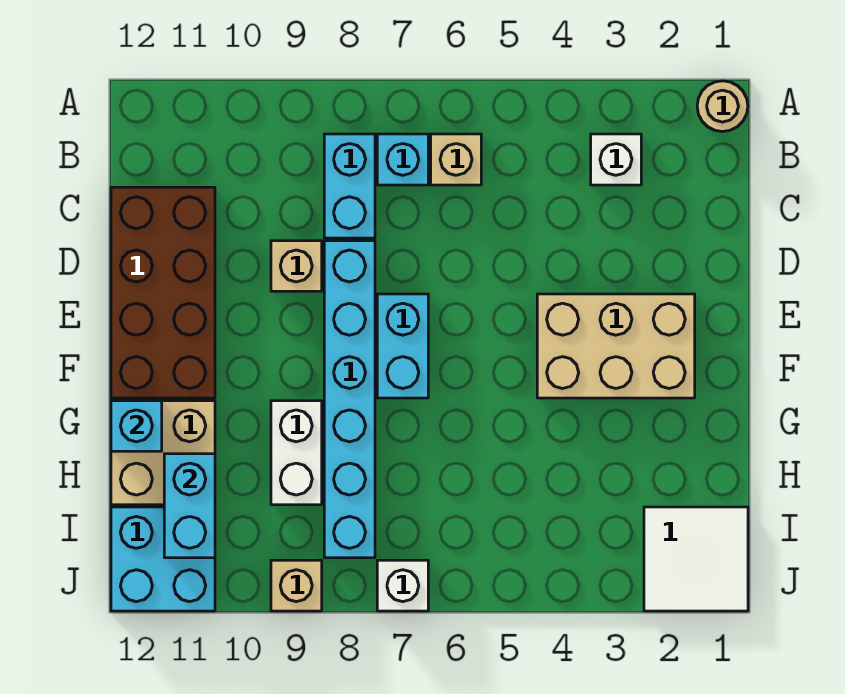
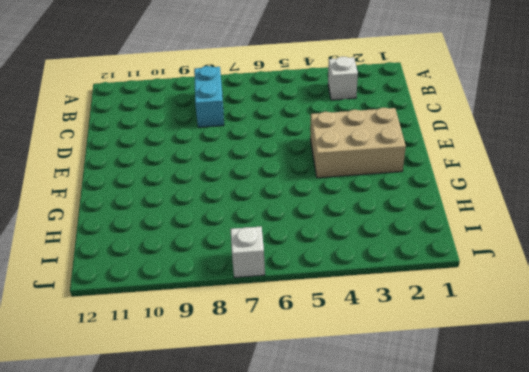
none -> tan round brick A1 level 1
none -> tan brick B6 level 1
none -> cyan brick B7 level 1

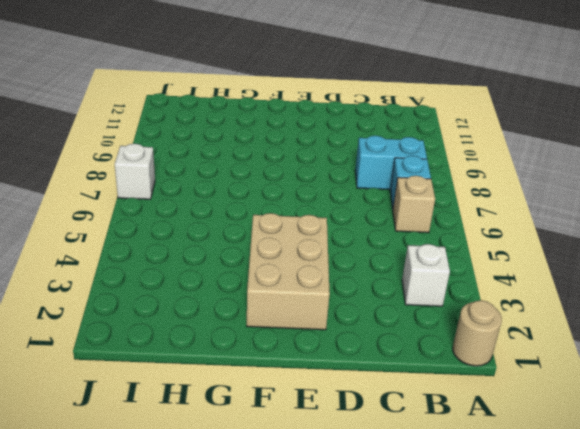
none -> brown brick C11:F12 level 1
none -> cyan brick D8:I8 level 1
none -> tan brick D9 level 1

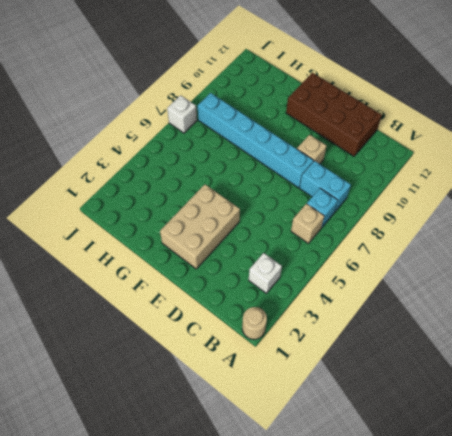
none -> cyan brick E7:F7 level 1
none -> white brick G9:H9 level 1
none -> tan brick G11:H12 level 1

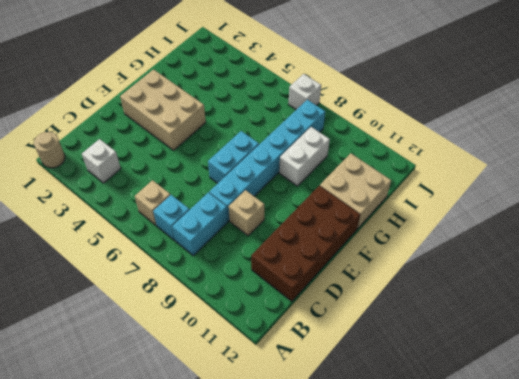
none -> white tile I1:J2 level 1
none -> cyan brick I11:J12 level 1
none -> tan brick J9 level 1

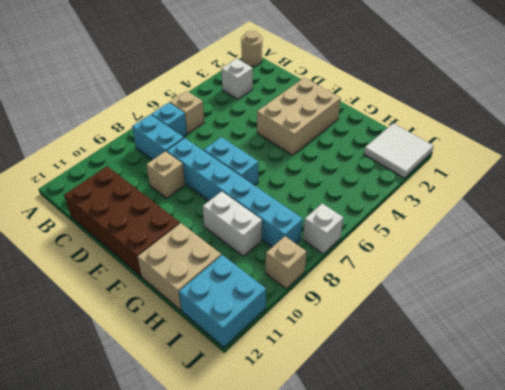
none -> cyan brick G12 level 2
none -> cyan brick H11:I11 level 2

